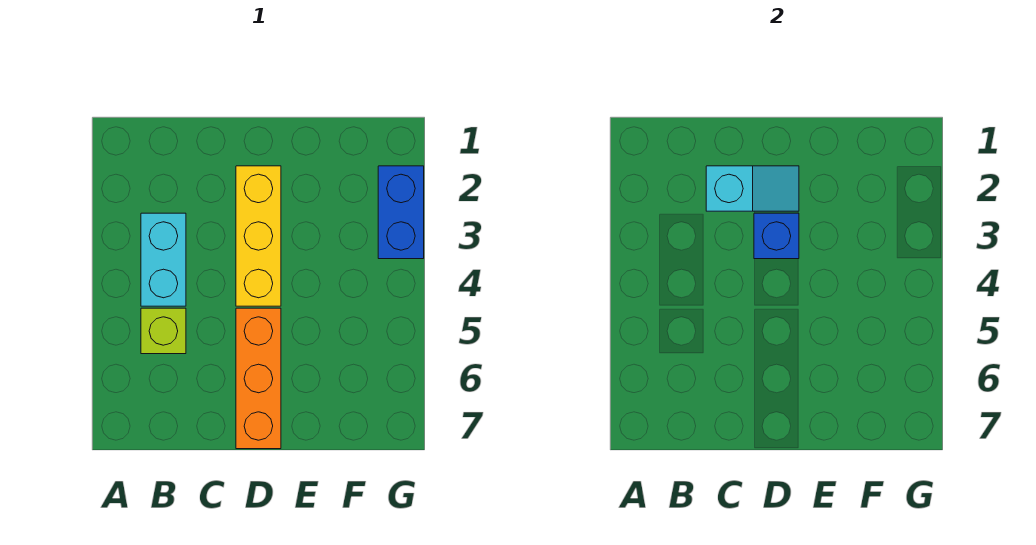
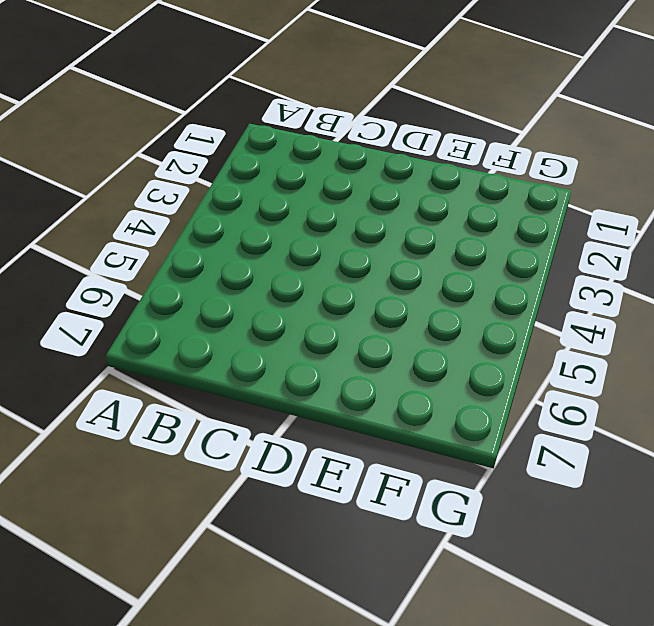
none -> cyan brick B3:B4 level 1
none -> lime brick B5 level 1

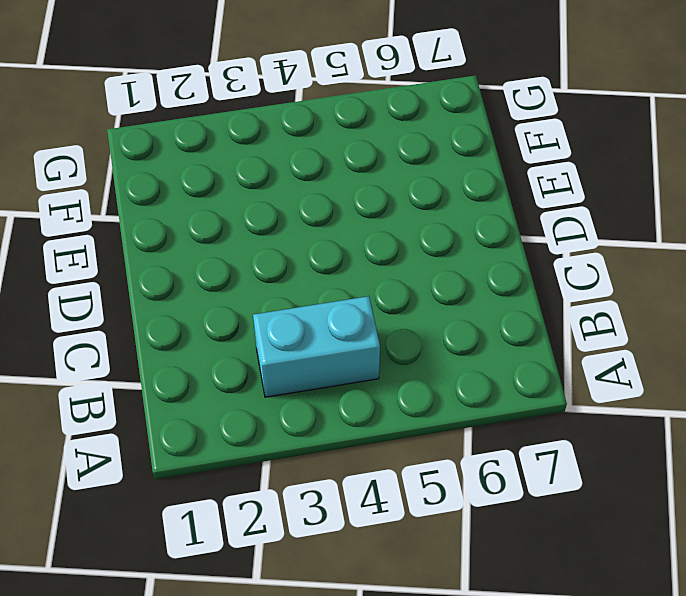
none -> lime brick B5 level 1
none -> yellow brick D2:D4 level 1

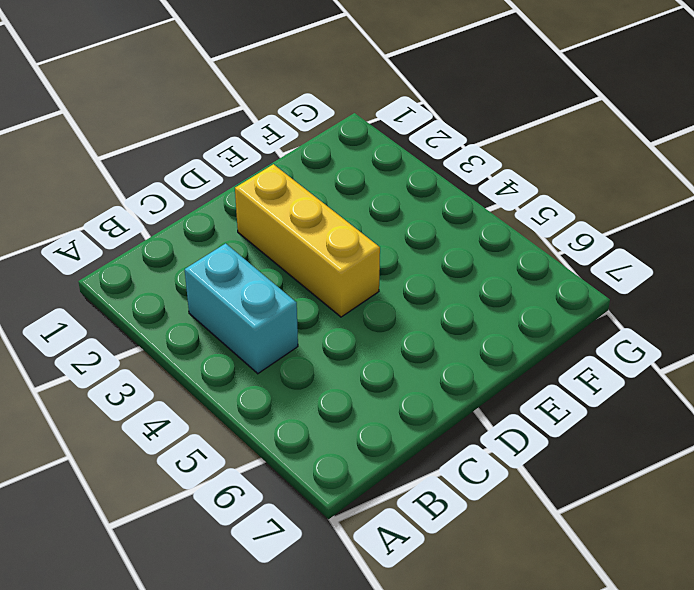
none -> lime brick B5 level 1
none -> orange brick D5:D7 level 1

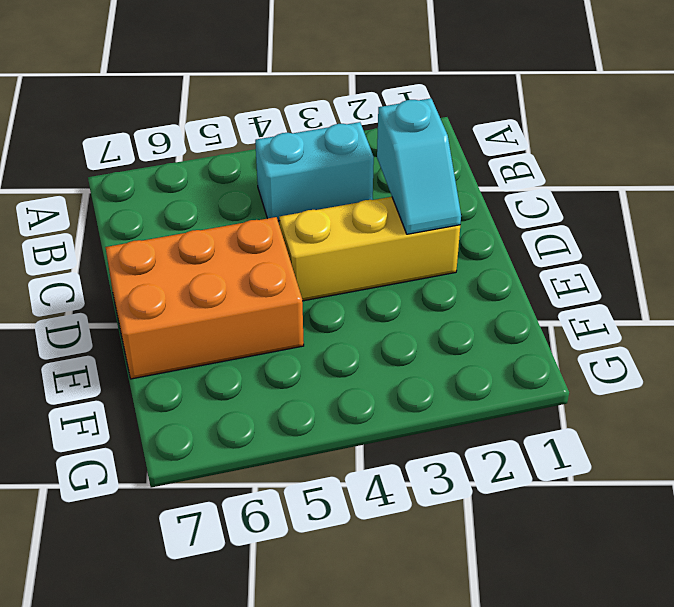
orange brick D5:E7 level 1 -> orange brick D5:D7 level 1
none -> lime brick B5 level 1
none -> blue brick G2:G3 level 1

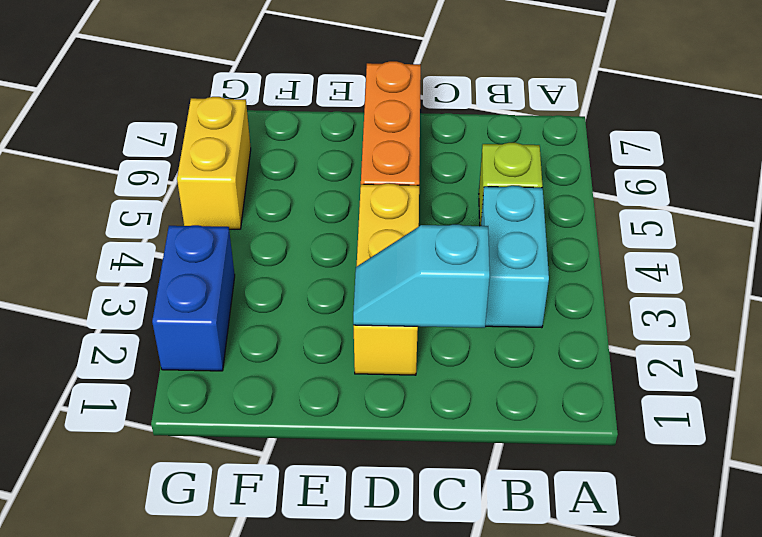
yellow brick G5:G6 level 1 -> none
none -> blue brick D3 level 2

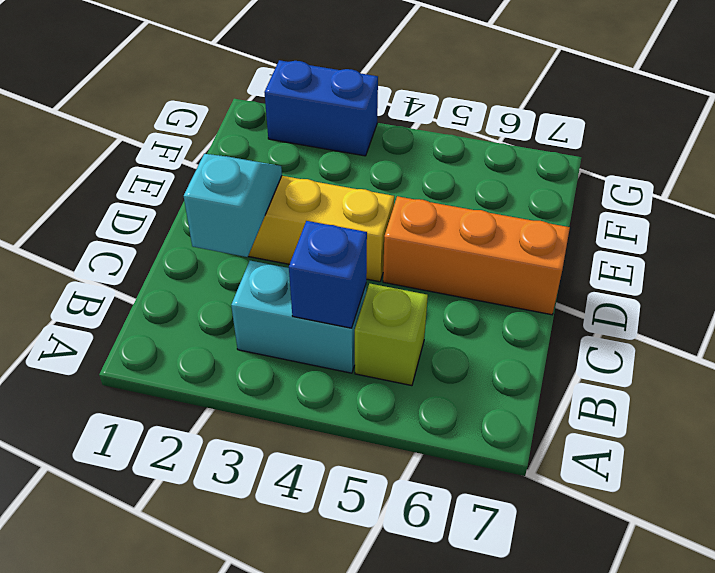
blue brick B4 level 2 -> blue brick D3 level 2

